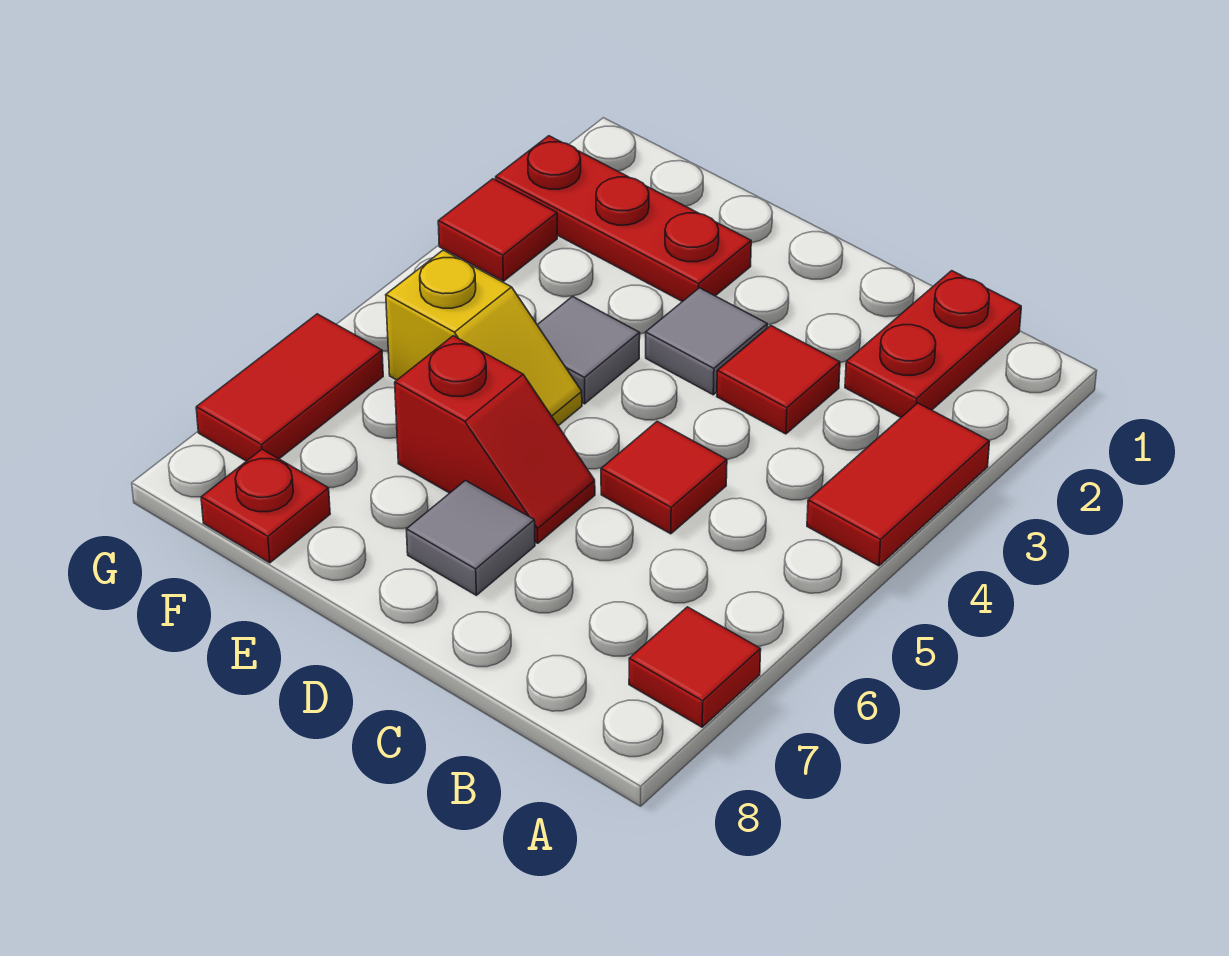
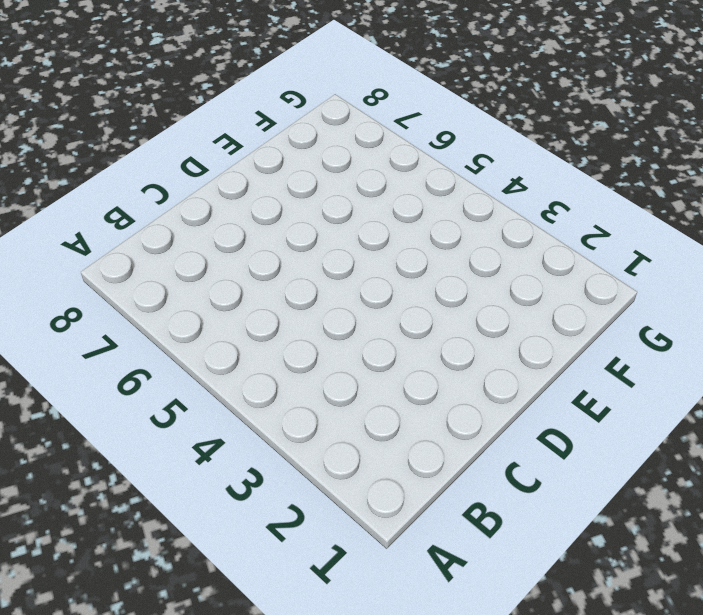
none -> red tile A3:A4 level 1
none -> red tile A7 level 1
none -> red plate B1:B2 level 1

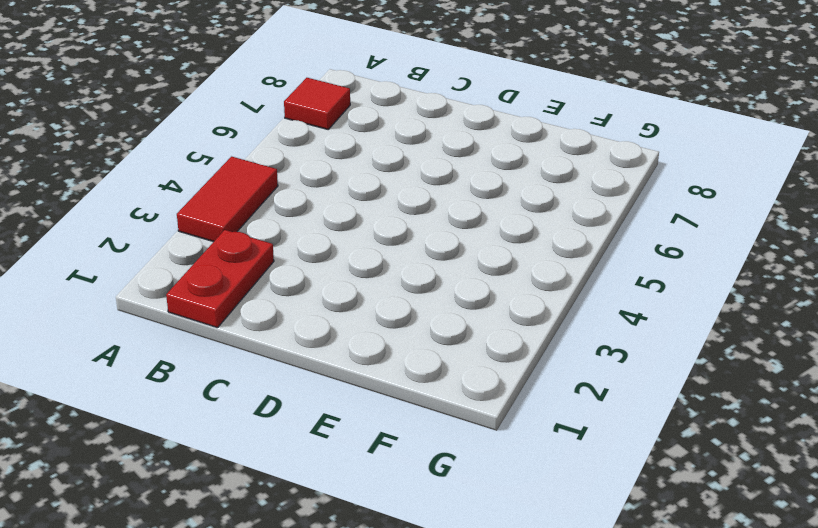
none -> red tile C3 level 1
none -> red tile C5 level 1
none -> grey tile D3 level 1

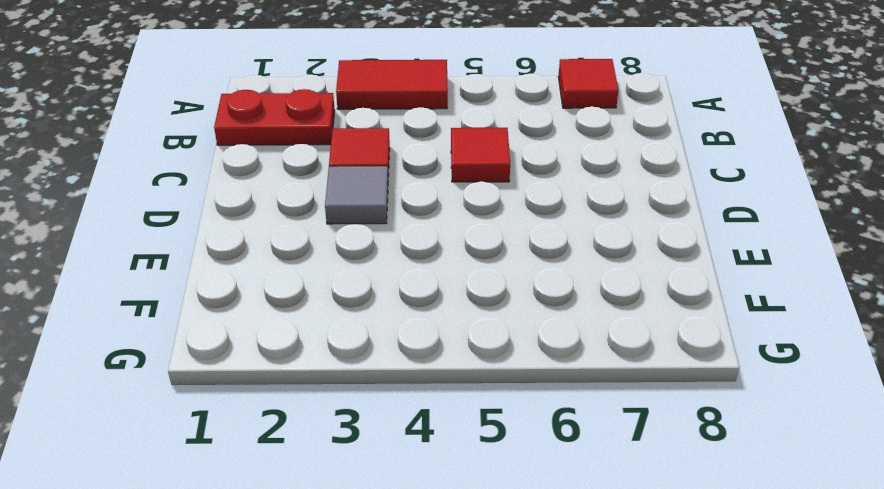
none -> red slope D6:E6 level 1 top E
none -> grey tile D7 level 1
none -> red plate E2:G2 level 1

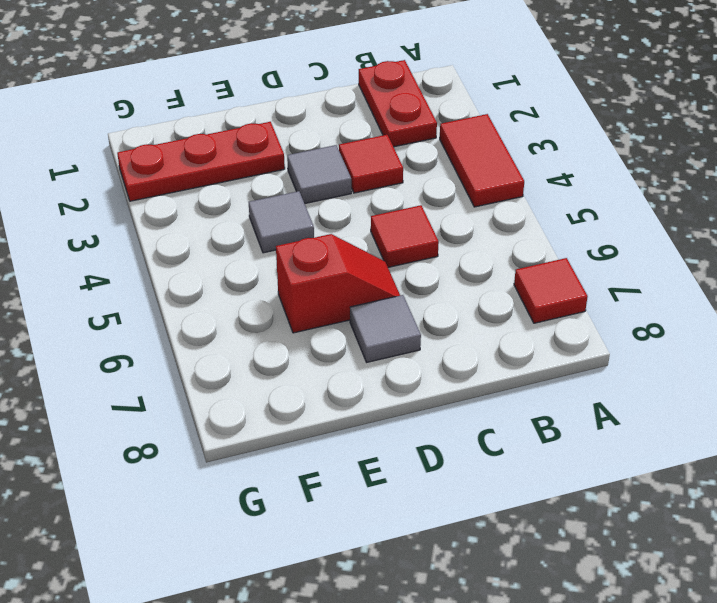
none -> yellow slope E5:F5 level 1 top F
none -> red plate F8 level 1
none -> red tile G3 level 1

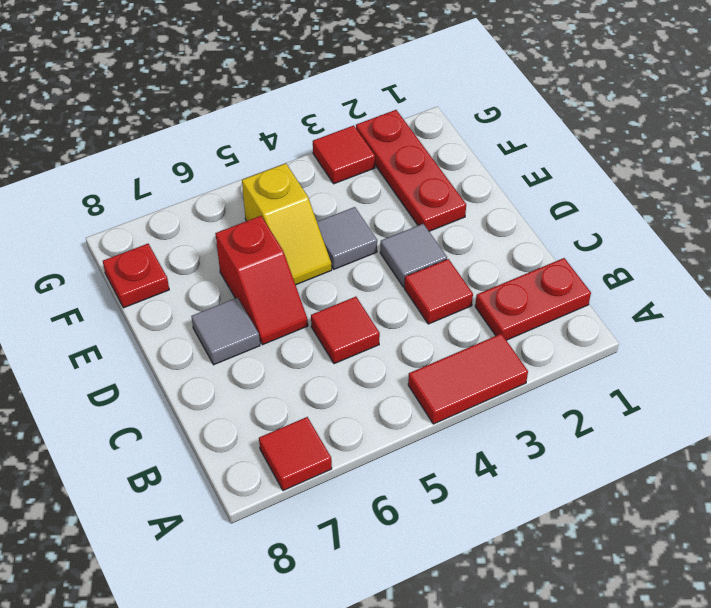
none -> red tile G6:G7 level 1

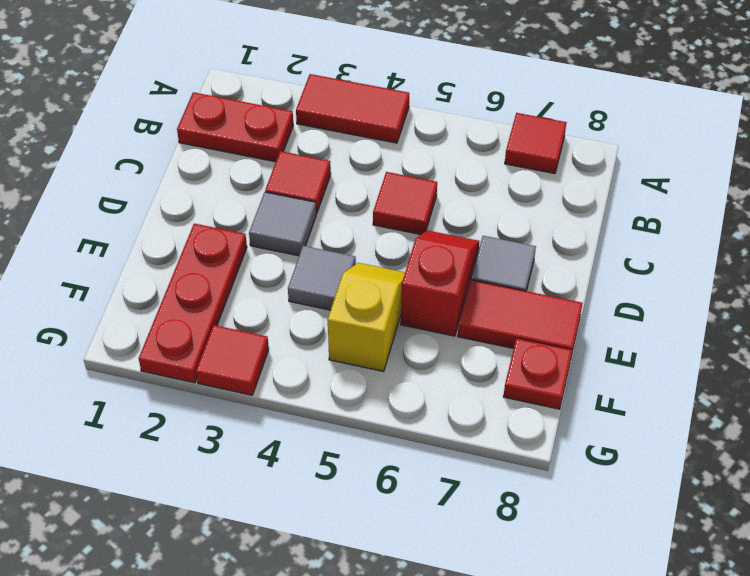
red tile E7:E8 level 1 -> red tile G6:G7 level 1

